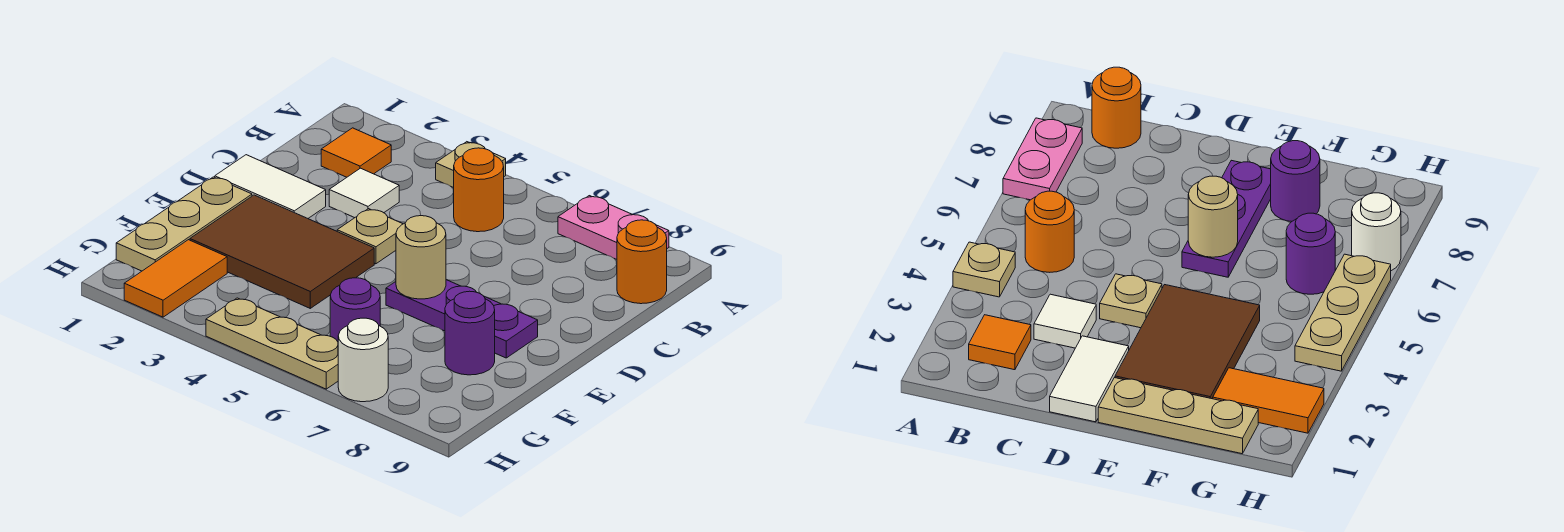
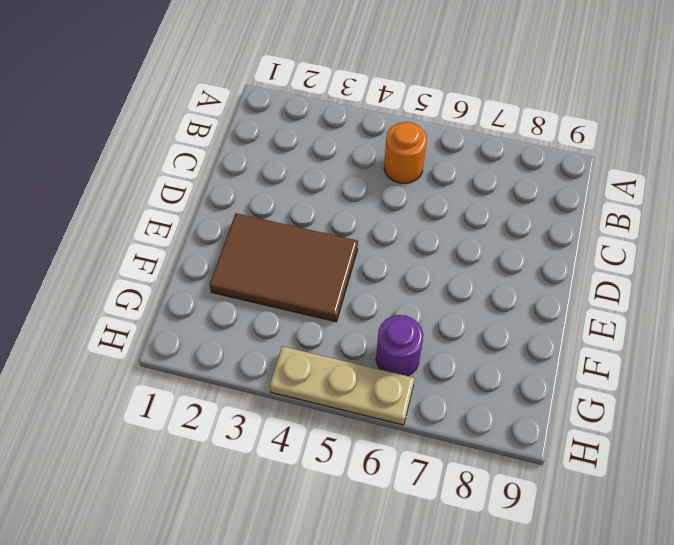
none -> tan plate A4 level 1
none -> pink plate A7:A8 level 1
none -> orange tile B2 level 1

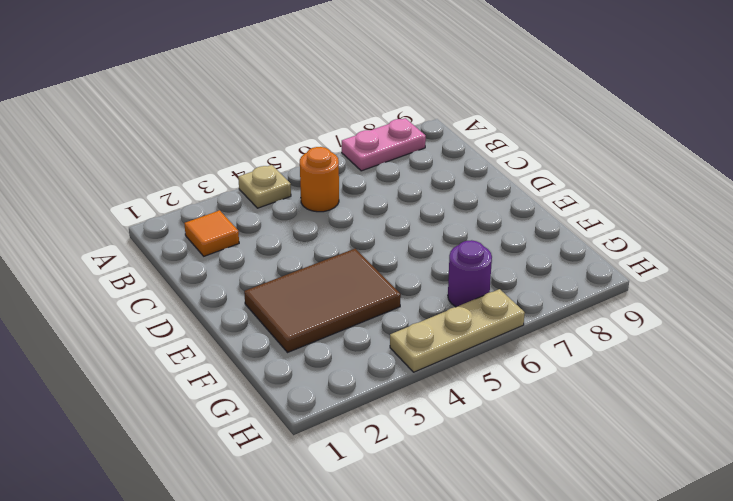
none -> orange round brick B9 level 1
none -> white tile C3 level 1
none -> white tile D1:D2 level 1

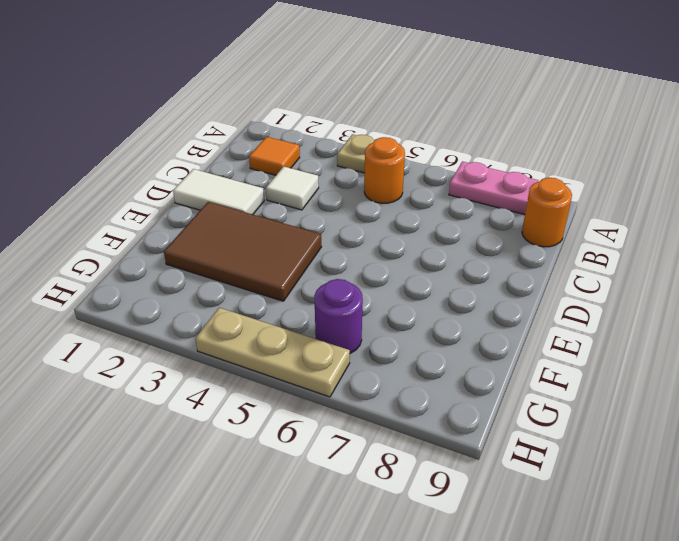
none -> tan plate D4 level 1
none -> tan plate E1:G1 level 1
none -> purple plate E6:E8 level 1

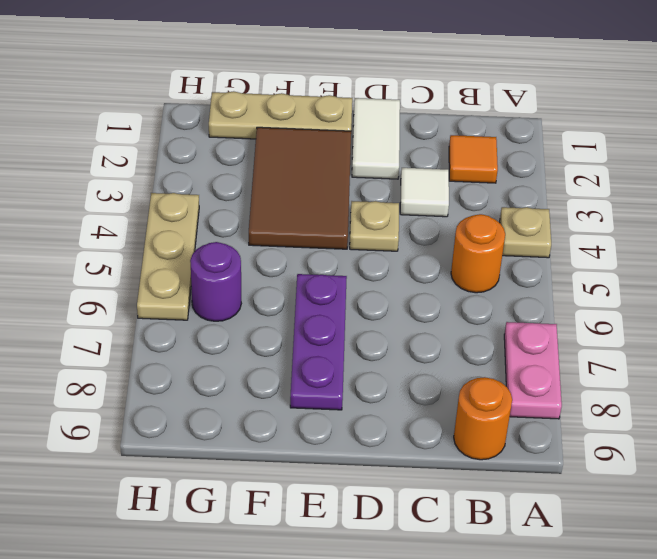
none -> purple round brick F8 level 1
none -> orange tile G2:H2 level 1
none -> white round brick H7 level 1

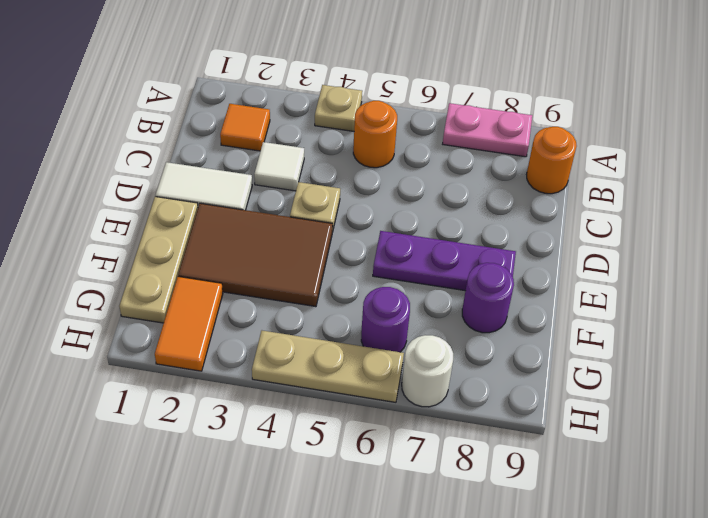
none -> tan round brick E6 level 2

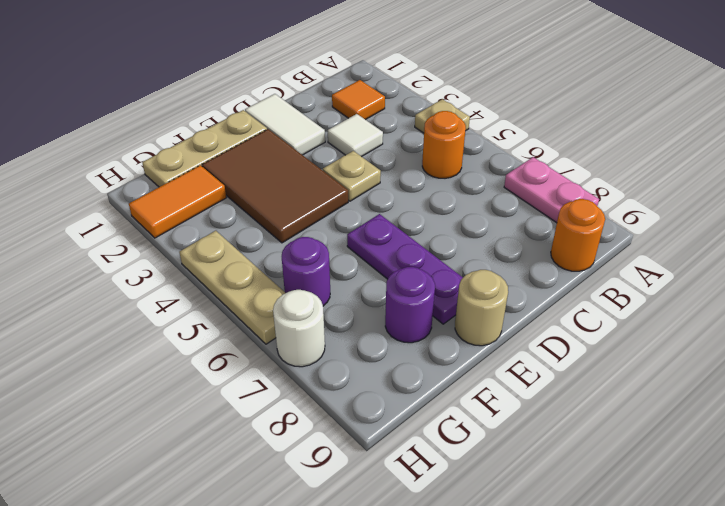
tan round brick E9 level 1 -> tan round brick E6 level 2

